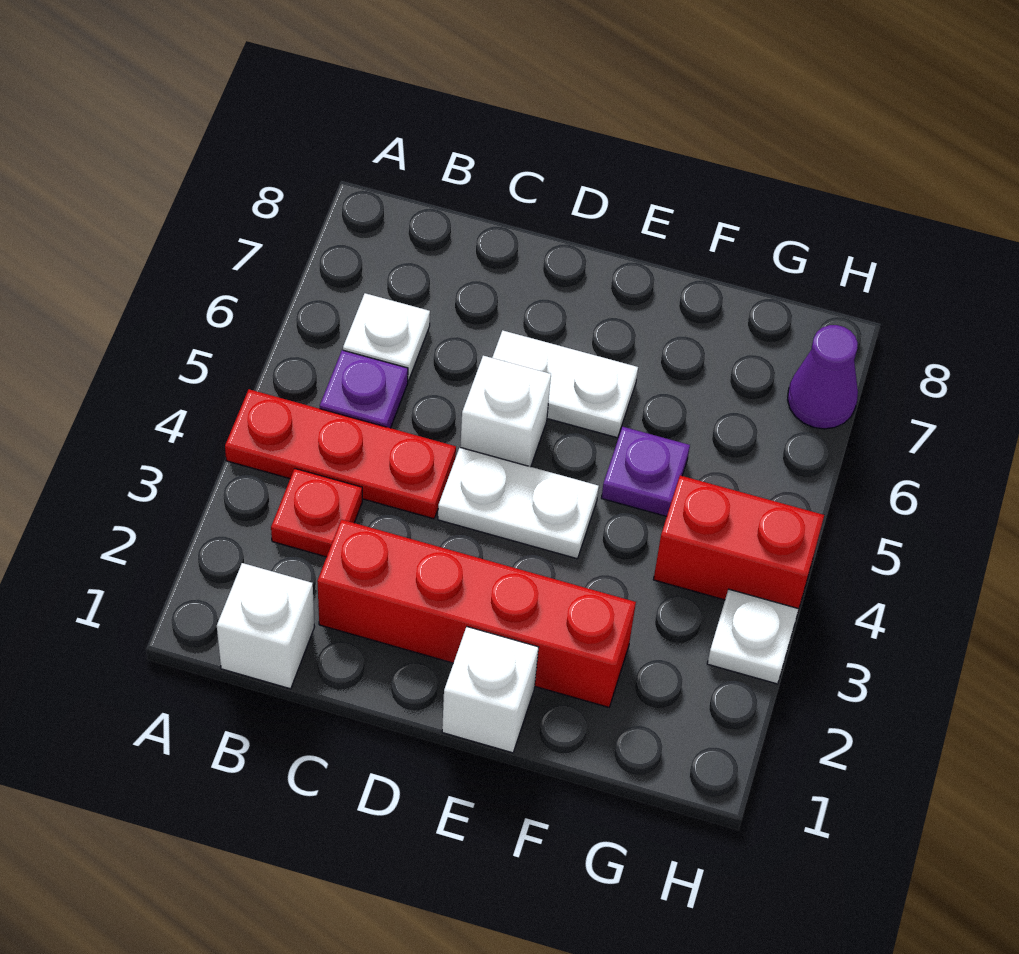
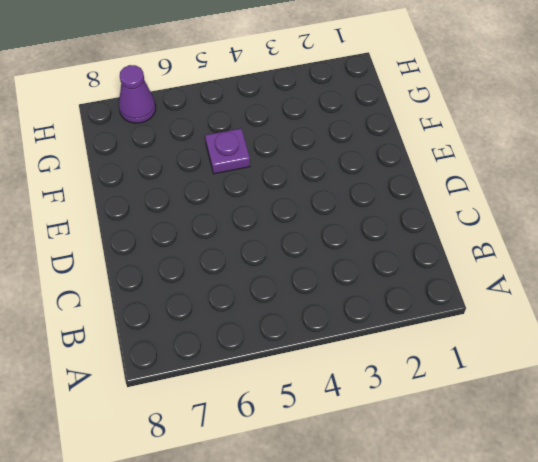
none -> red plate A4:C4 level 1
none -> white brick B1 level 1
none -> red plate B3 level 1

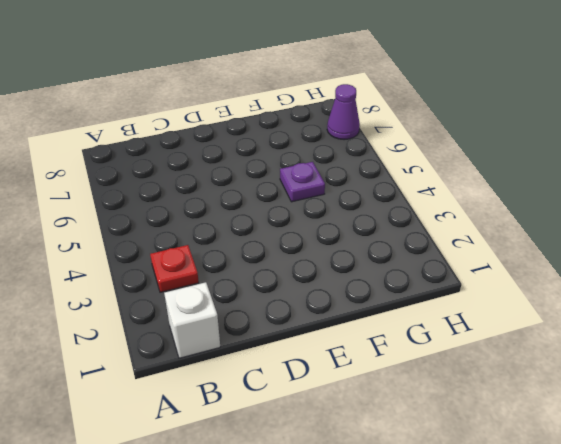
none -> red plate A4:C4 level 1
none -> purple plate B5 level 1
none -> white plate B6 level 1

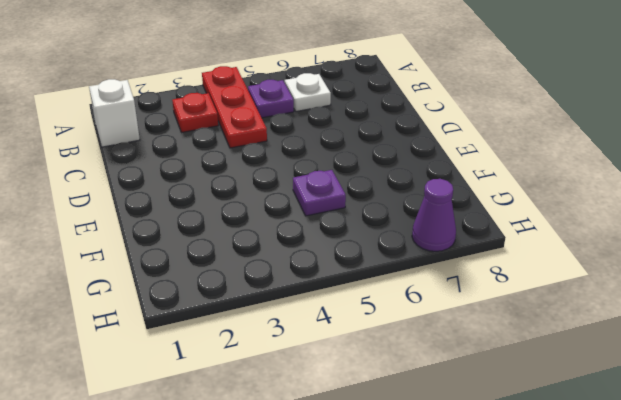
none -> red brick C2:F2 level 1
none -> white plate D4:E4 level 1
none -> white brick D5 level 1

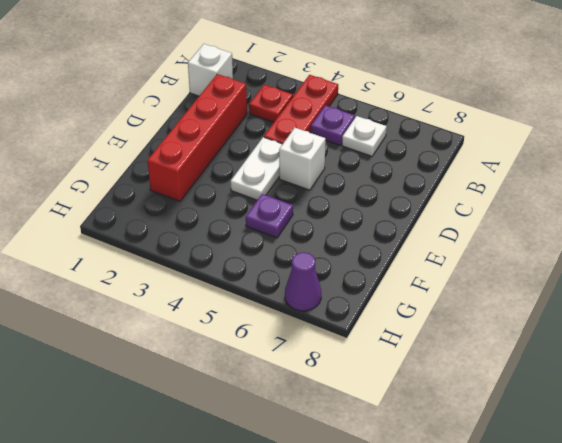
none -> white plate D6:E6 level 1
none -> white brick E1 level 1
none -> red brick G4:H4 level 1

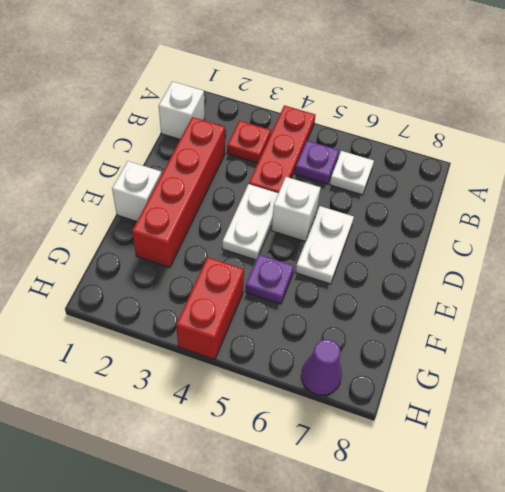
none -> white plate H3 level 1

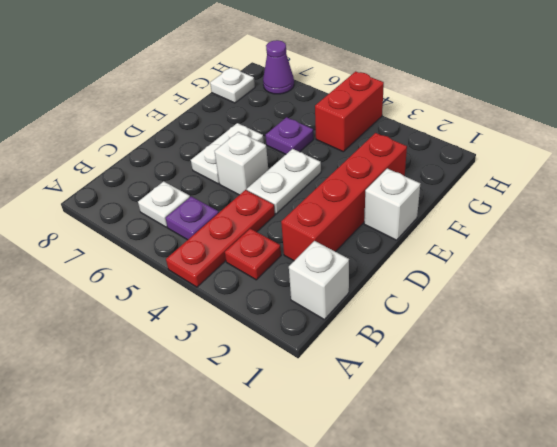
white plate G8 level 1 -> white plate H3 level 1

